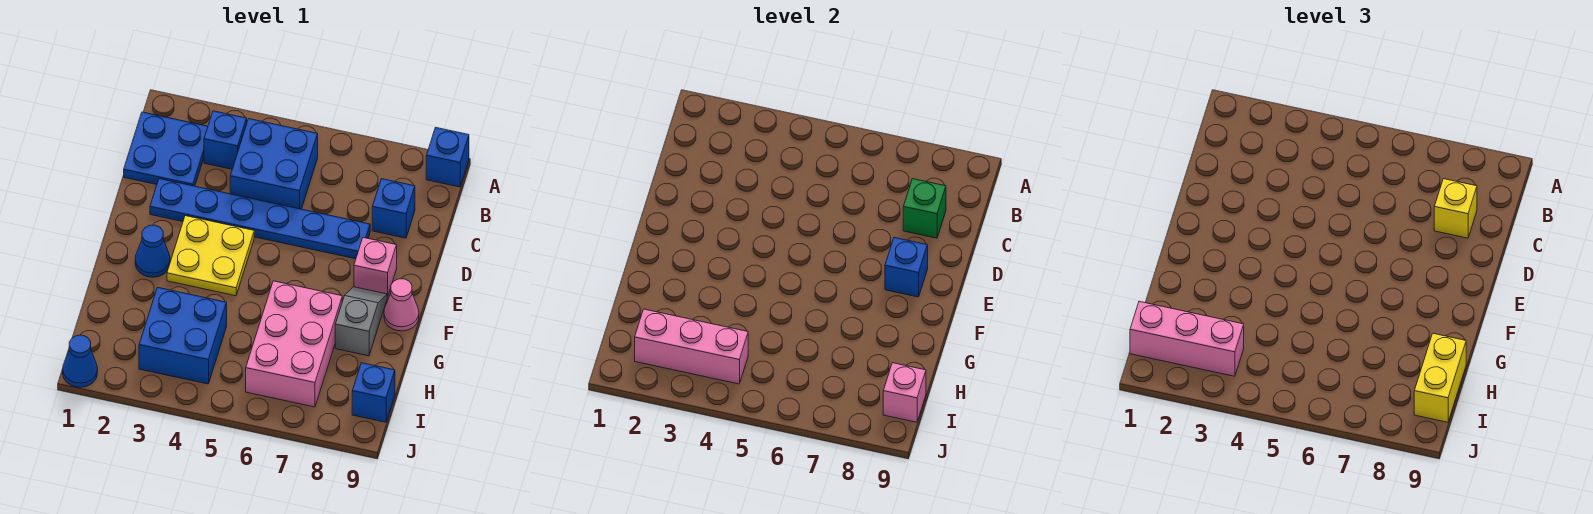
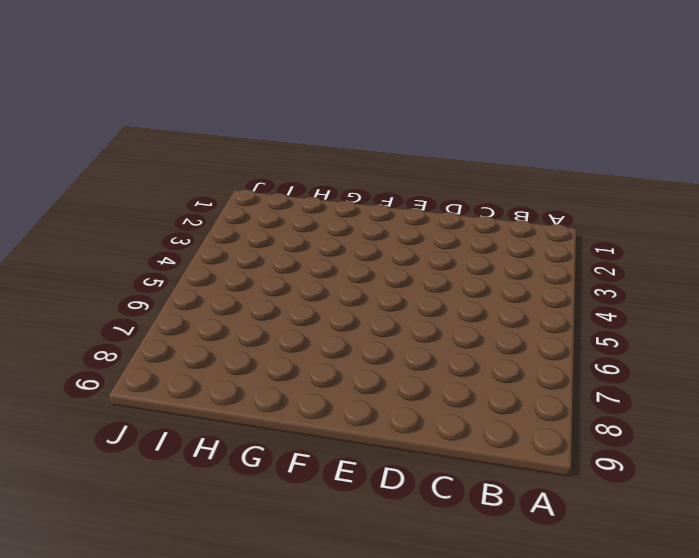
none -> blue brick A9 level 1
none -> blue plate B1:C2 level 1
none -> blue brick B3 level 1

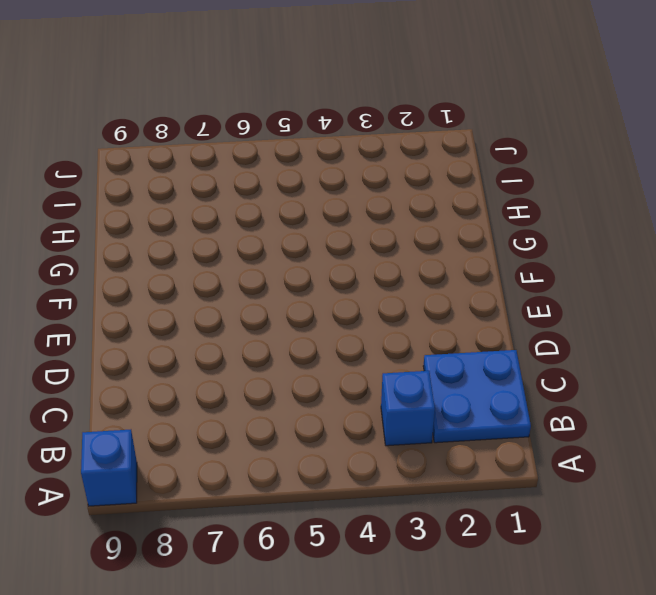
none -> blue brick B4:C5 level 1
none -> blue brick C8 level 1
none -> blue plate D2:D7 level 1

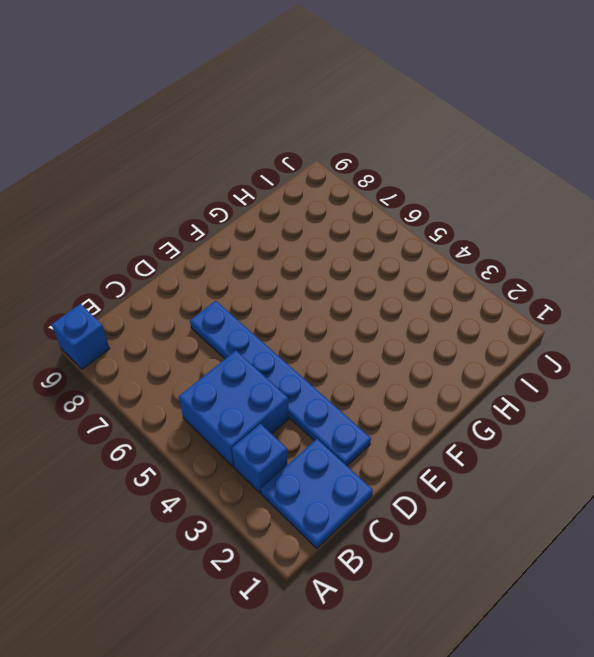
none -> blue brick C8 level 1
none -> yellow plate E3:F4 level 1
none -> pink brick E8 level 1

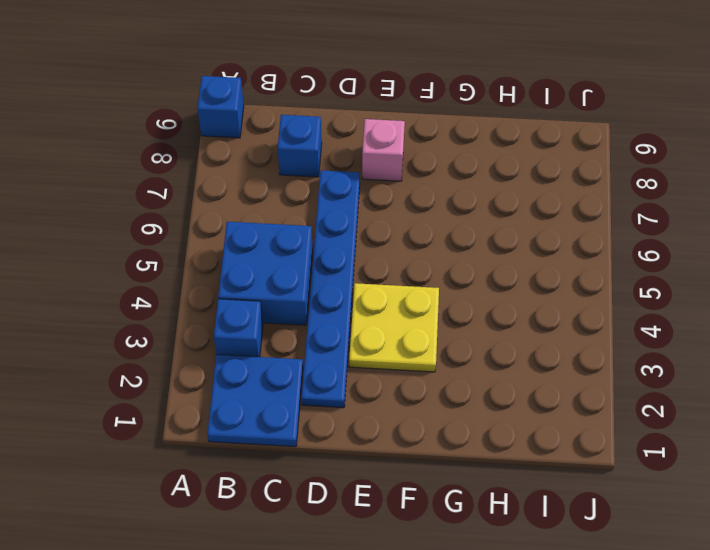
none -> blue cone F2 level 1
none -> grey slope F8:G8 level 1 top G
none -> pink cone F9 level 1

